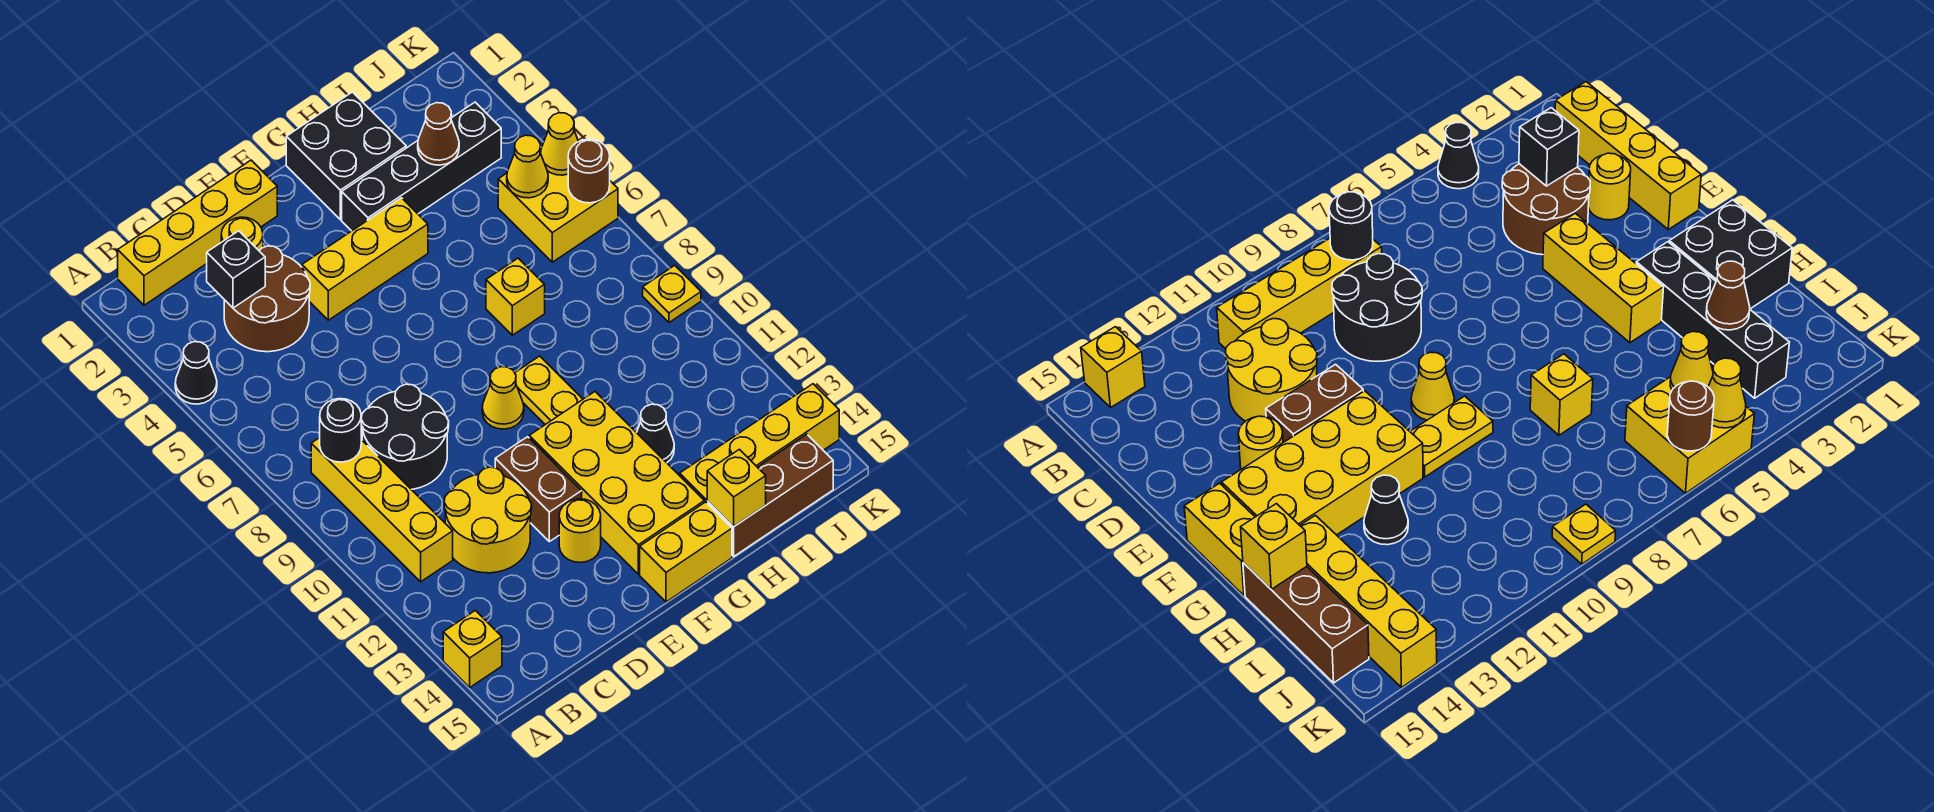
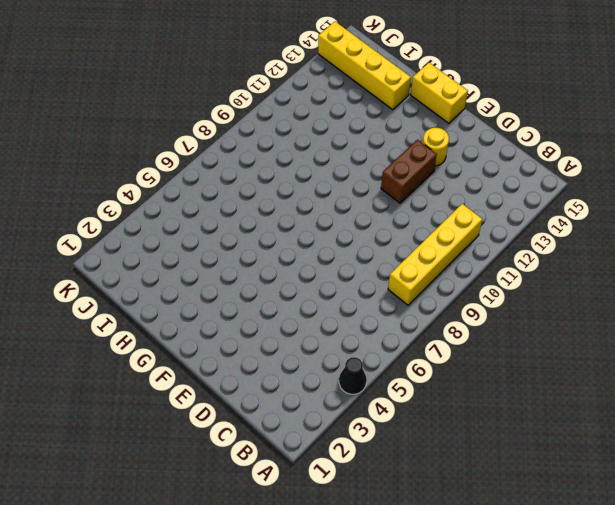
none -> yellow brick A14 level 1
none -> yellow brick B1:E1 level 1
none -> brown round brick C3:D4 level 1
none -> black round brick C8:D9 level 1

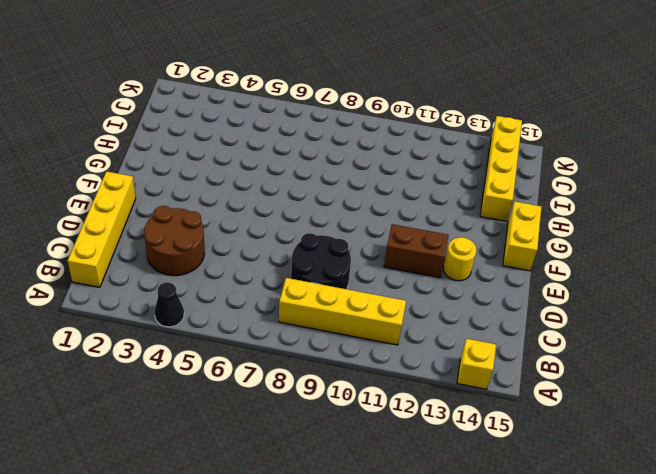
none -> yellow round brick C11:D12 level 1
none -> yellow round brick D2 level 1
none -> yellow brick E4:G4 level 1
none -> yellow cone F9 level 1

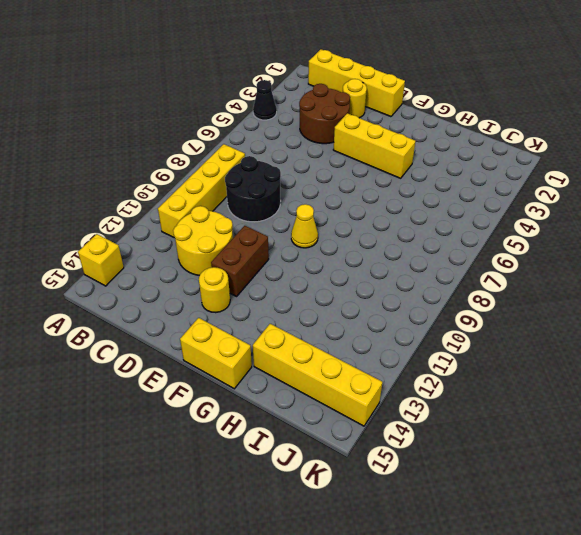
none -> yellow brick F11:G14 level 1
none -> black brick G1:H2 level 1
none -> black brick G3:J3 level 1
none -> yellow plate G9:G10 level 1

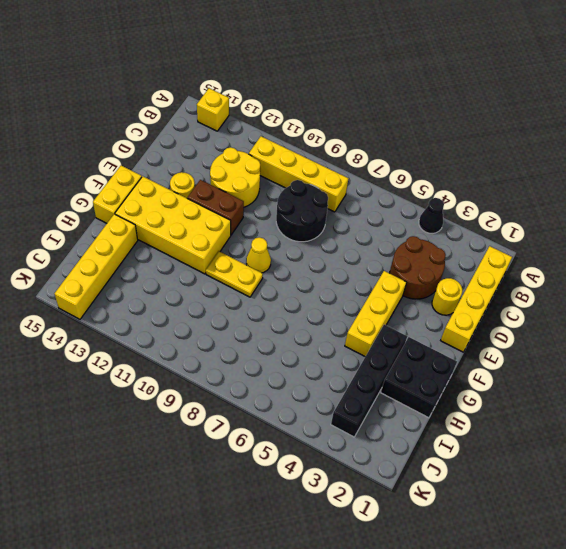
none -> yellow brick H7 level 1
none -> black cone H12 level 1
none -> brown brick H15:J15 level 1
none -> yellow brick J5:K6 level 1

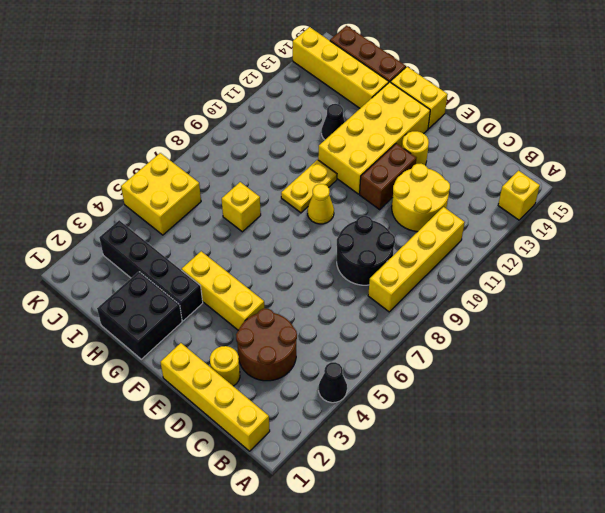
none -> yellow plate K9 level 1
none -> black round brick B8 level 2
none -> black brick C3 level 2
none -> yellow brick H15 level 2

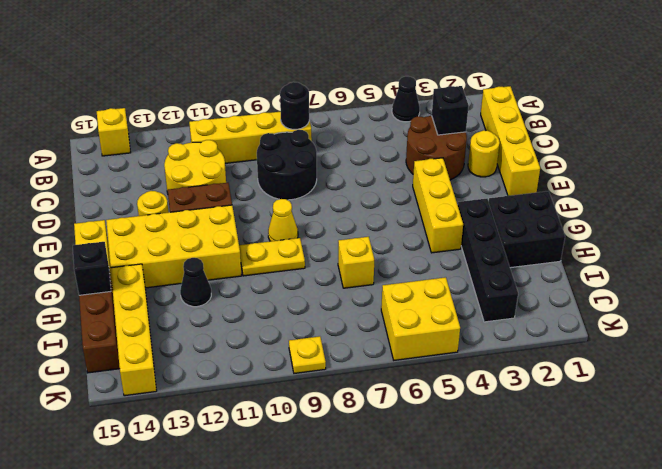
black brick H15 level 2 -> yellow brick H15 level 2
none -> brown cone I3 level 2
none -> yellow cone J5 level 2
none -> yellow cone K5 level 2
none -> brown round brick K6 level 2

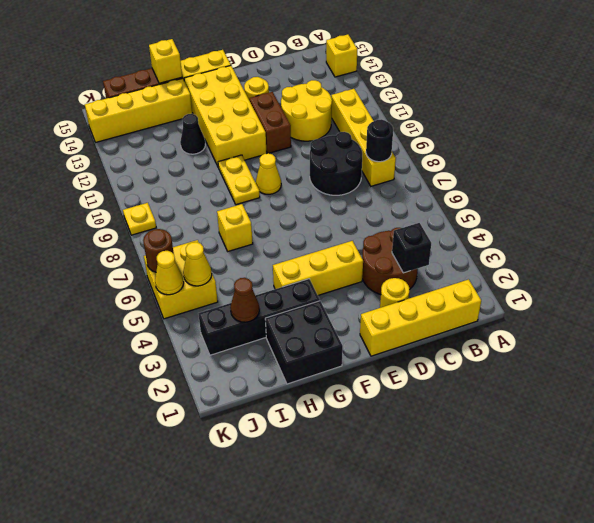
none -> black cone A4 level 1

